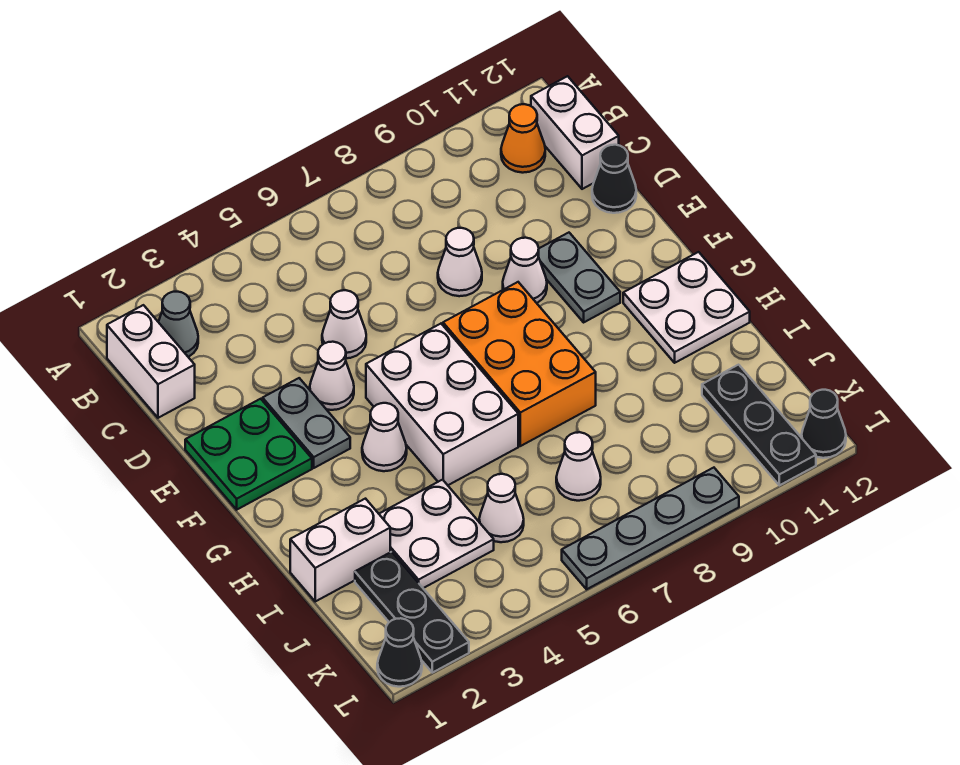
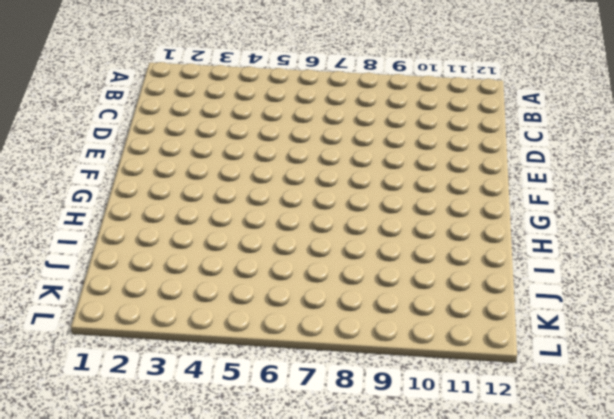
none -> white brick B1:C1 level 1
none -> grey cone B2 level 1
none -> orange cone B11 level 1

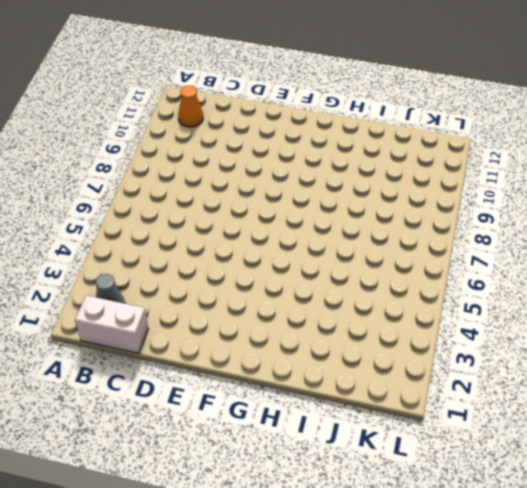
none -> white brick B12:C12 level 1
none -> white cone D5 level 1
none -> white cone D8 level 1

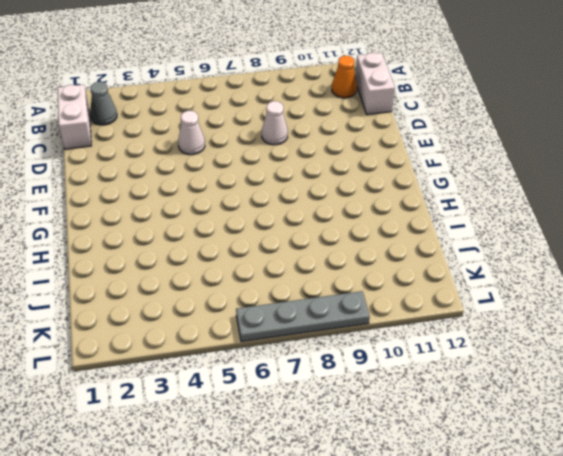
none -> black cone D12 level 1
none -> green plate E1:F2 level 1
none -> grey plate E3:F3 level 1

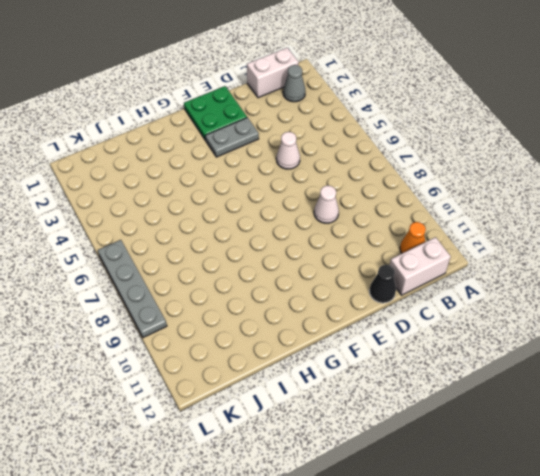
none -> white cone E4 level 1
none -> white cone E9 level 1
none -> grey plate E10:F10 level 1

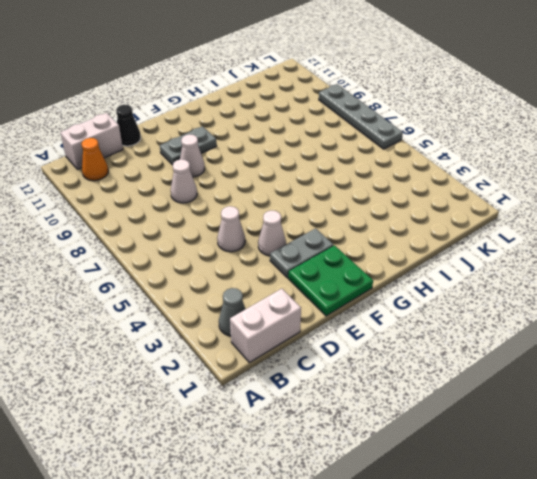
none -> white brick F5:H6 level 1
none -> orange brick F7:H8 level 1
none -> white cone G4 level 1

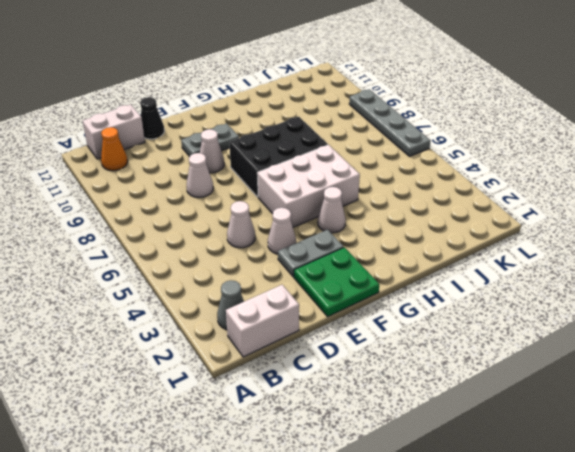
black brick F7:H8 level 1 -> orange brick F7:H8 level 1
none -> white plate G11:H12 level 1
none -> white brick I1:I2 level 1
none -> white plate I3:J4 level 1

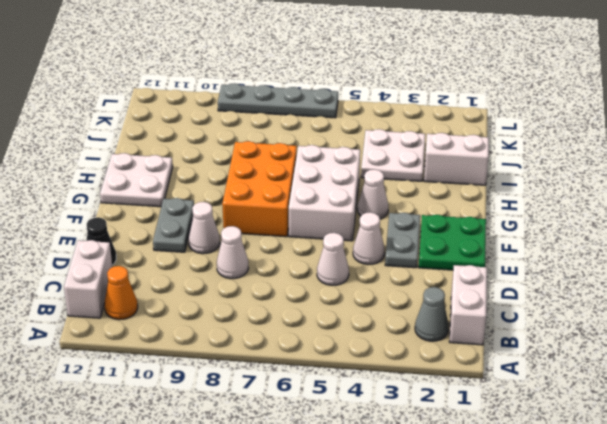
none -> black plate J2:L2 level 1
none -> white cone J5 level 1
none -> white cone J7 level 1

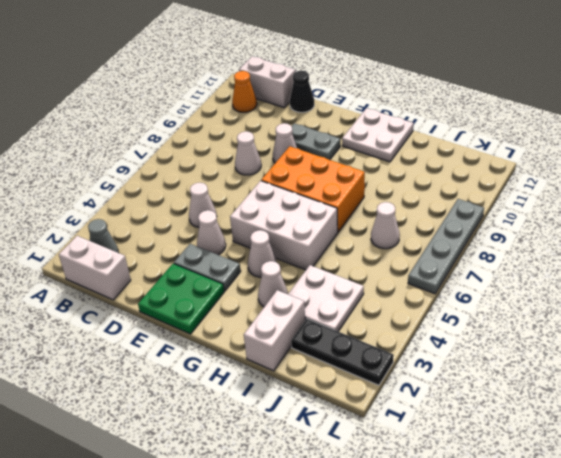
white cone H3 level 1 -> white cone J5 level 1
none -> black plate J11:L11 level 1
none -> black cone L1 level 1
none -> black cone L12 level 1

